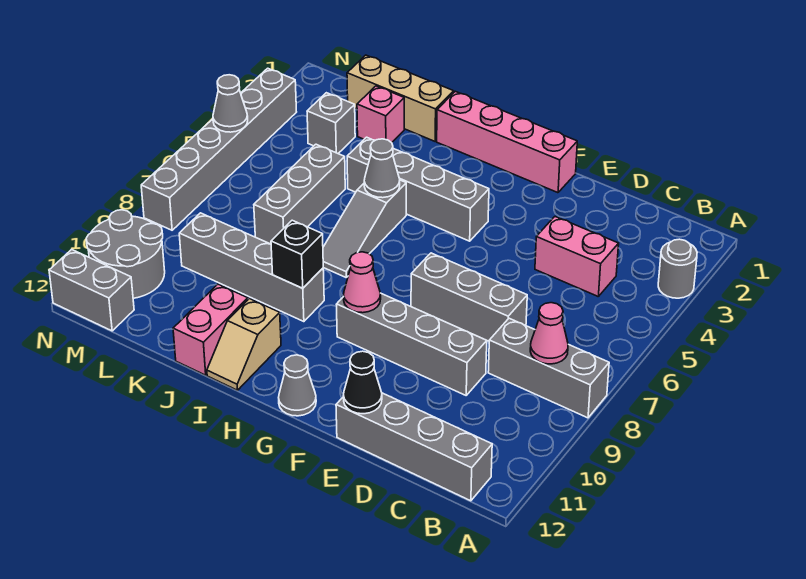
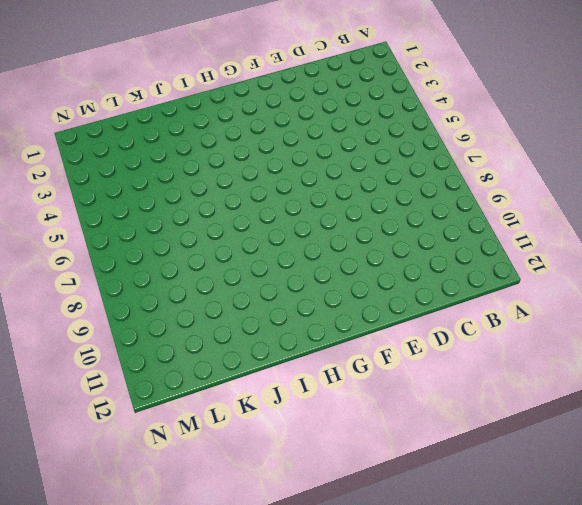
none -> grey round brick A3 level 1
none -> grey brick A8:C8 level 1
none -> grey brick B12:E12 level 1

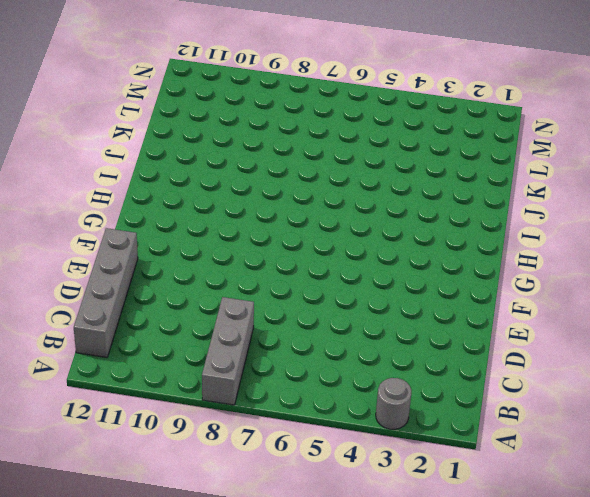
none -> pink brick C4:D4 level 1
none -> grey brick D7:F7 level 1
none -> grey brick D9:G9 level 1

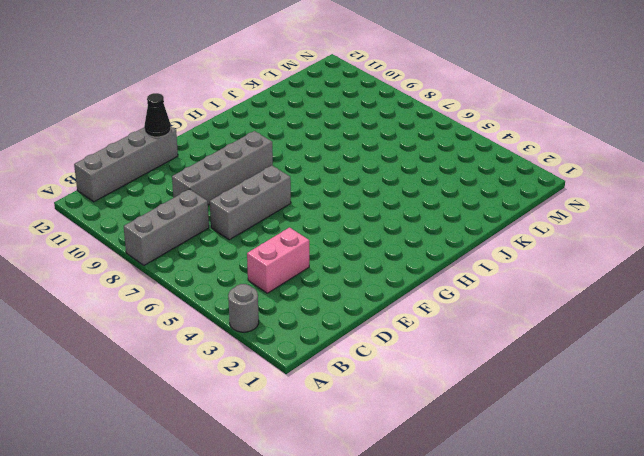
none -> pink brick F1:I1 level 1
none -> grey brick G4:J4 level 1
none -> grey cone G12 level 1

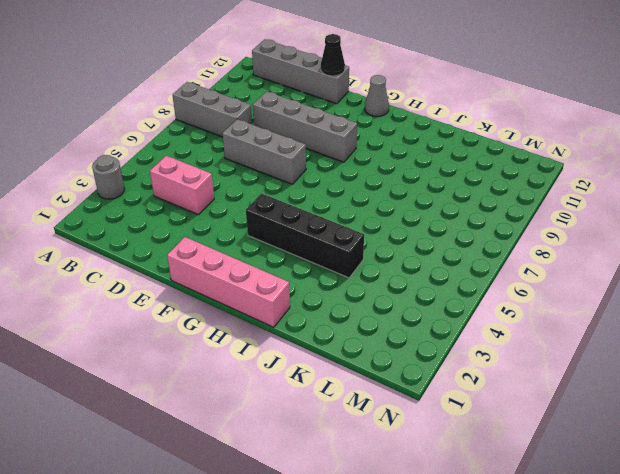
black brick G4:J4 level 1 -> grey brick G4:J4 level 1
none -> grey slope I5:I7 level 1 top 5
none -> grey brick I9:L9 level 1
none -> tan slope I11:I12 level 1 top 11

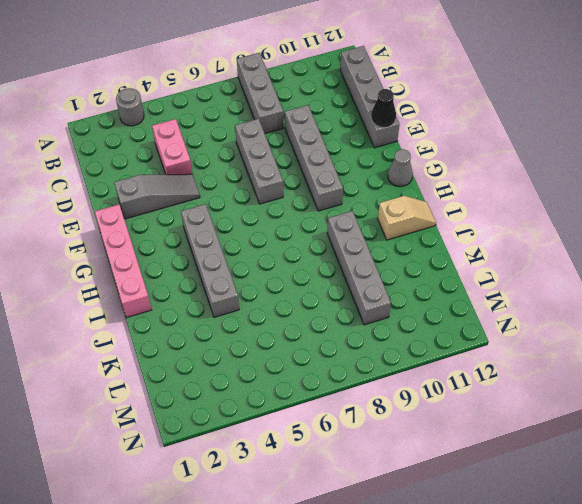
grey slope E2:E4 level 1 top 2 -> grey slope I5:I7 level 1 top 5
none -> tan brick J1:L1 level 1
none -> pink brick J11:J12 level 1
none -> pink brick K2 level 1

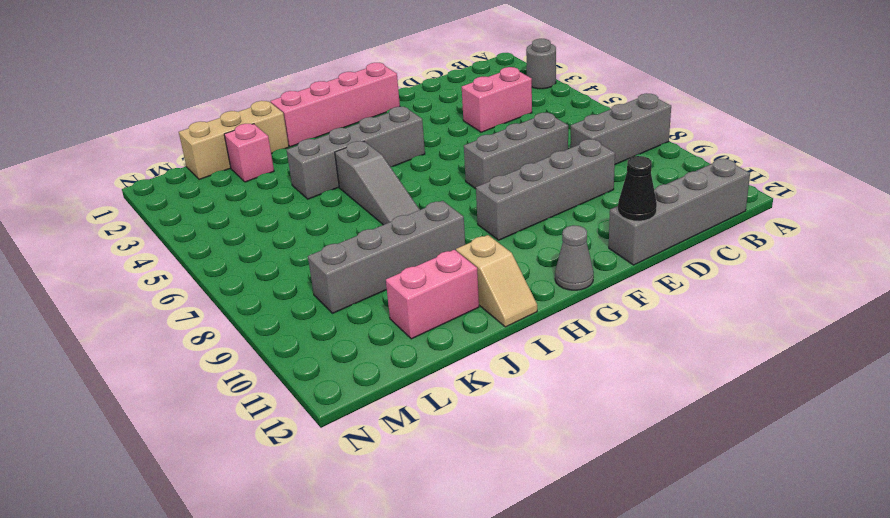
pink brick J11:K11 level 1 -> pink brick J11:J12 level 1
none -> grey brick K5:K7 level 1
none -> grey brick L3 level 1
none -> grey round brick M10:N11 level 1

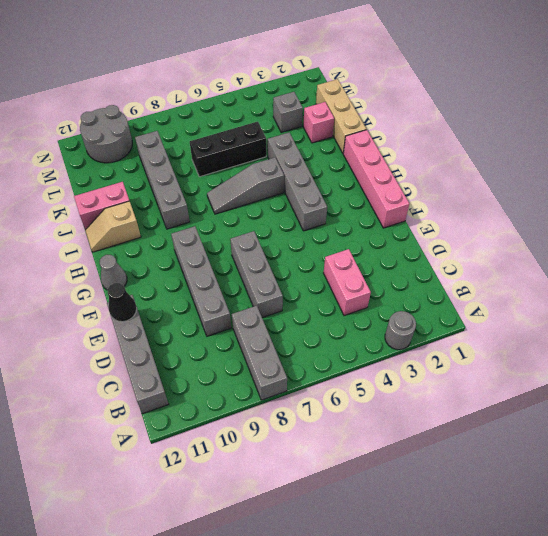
black brick K5:K7 level 1 -> grey brick K5:K7 level 1
none -> grey brick M12:N12 level 1
none -> grey brick N3:N8 level 1
none -> pink cone B8 level 2

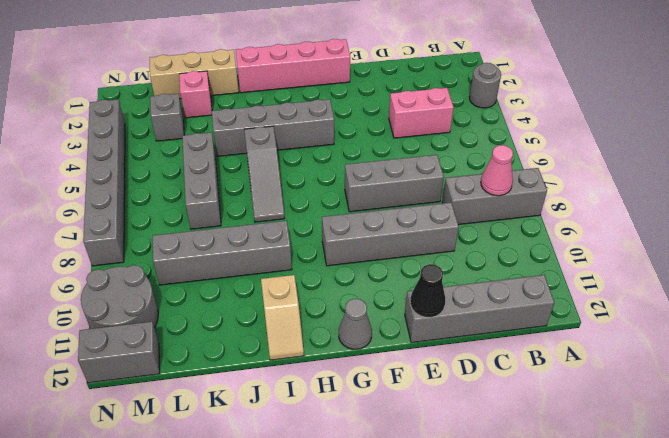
none -> pink brick J11:J12 level 1
none -> pink cone G9 level 2
none -> grey cone I5 level 2

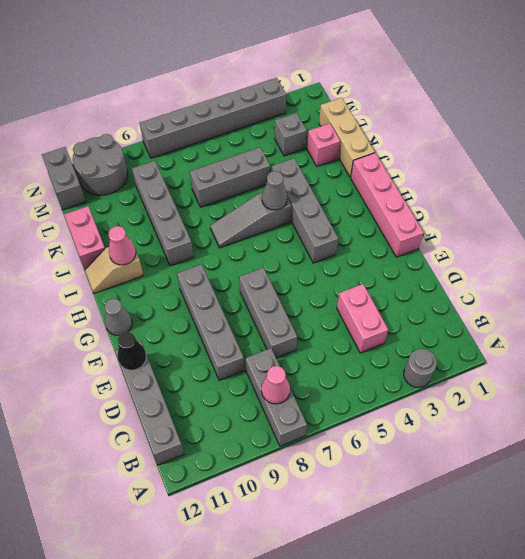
pink cone I11 level 2 -> pink cone G9 level 2
pink brick J12:K12 level 1 -> pink brick J11:J12 level 1
none -> black brick I9 level 2
none -> grey cone N5 level 2

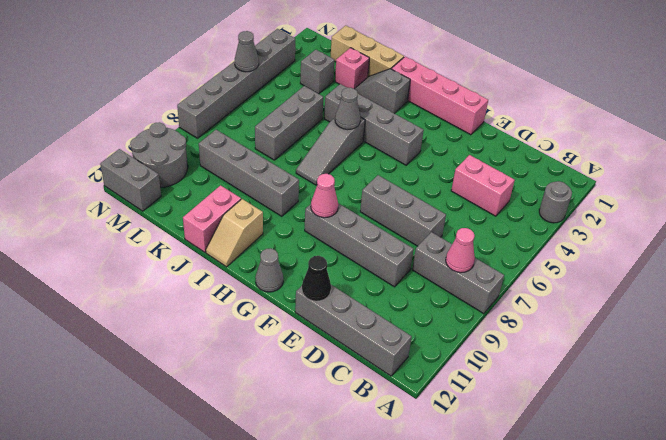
grey slope I2:J2 level 1 top I -> none
none -> black brick I9 level 2

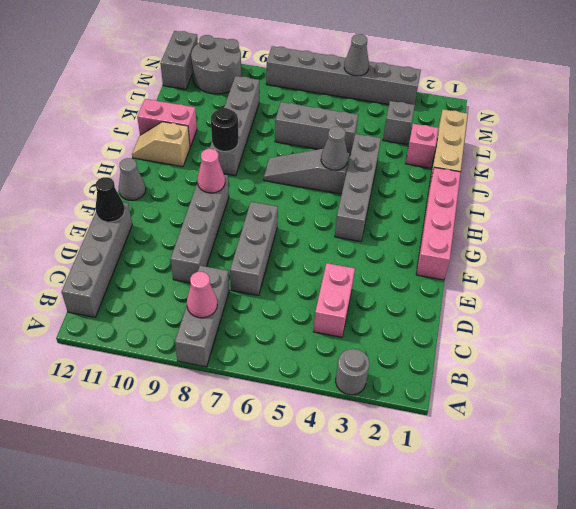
black round brick I9 level 2 -> black brick I9 level 2

